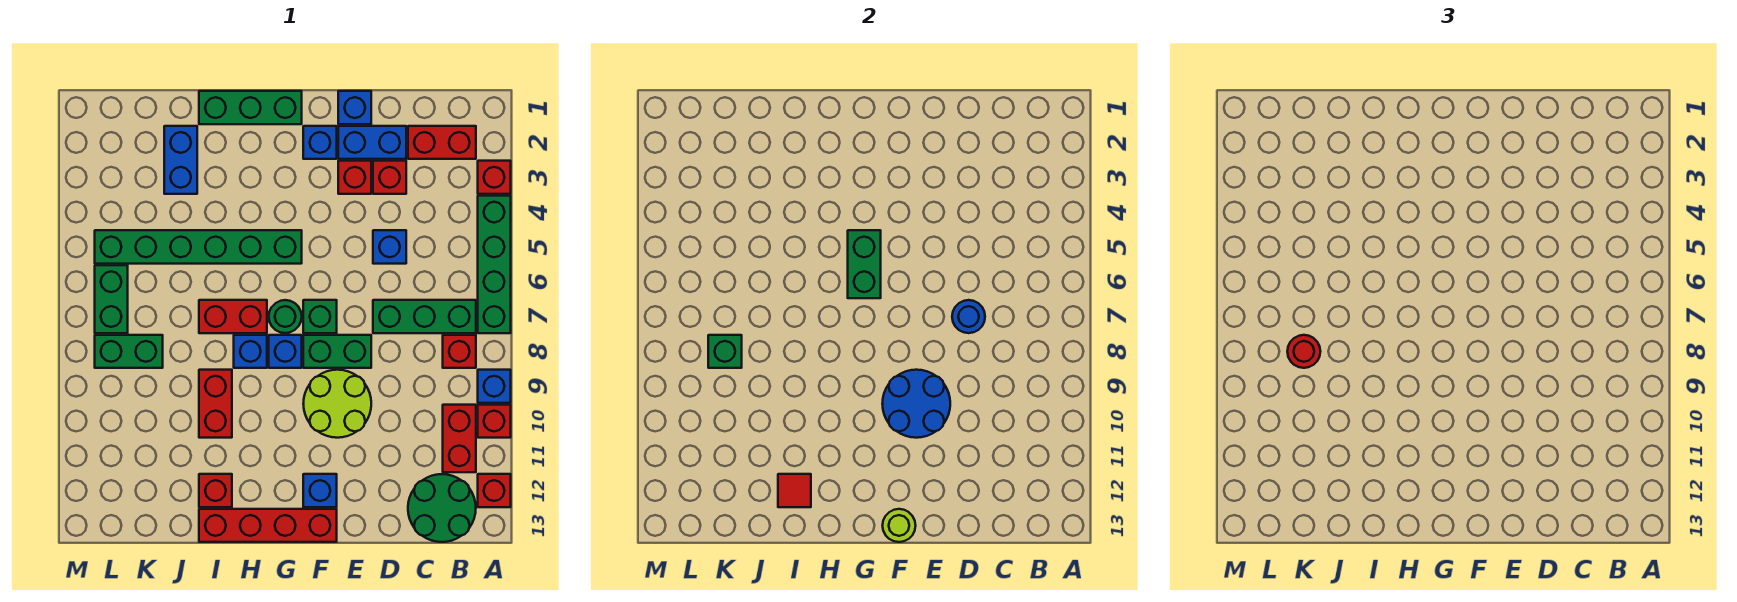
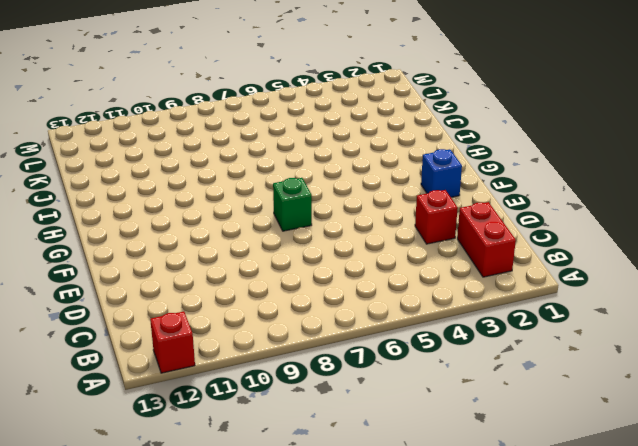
none -> red brick A3 level 1
none -> green brick A4:A7 level 1
none -> blue brick A9 level 1
none -> red brick A10 level 1

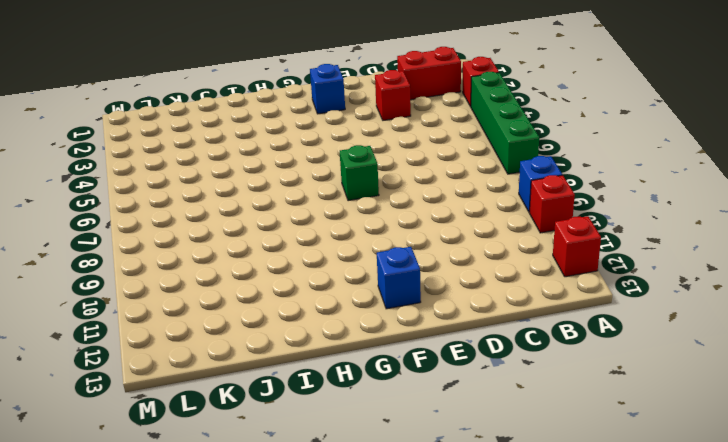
none -> green brick B7:D7 level 1
none -> red brick B8 level 1
none -> red brick B10:B11 level 1
none -> green round brick B12:C13 level 1

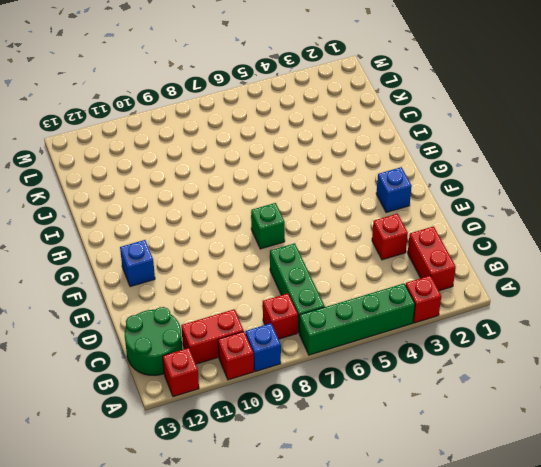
none -> blue brick D2:E2 level 1
none -> blue brick D5 level 1
none -> blue brick E1 level 1
none -> red brick E3 level 1

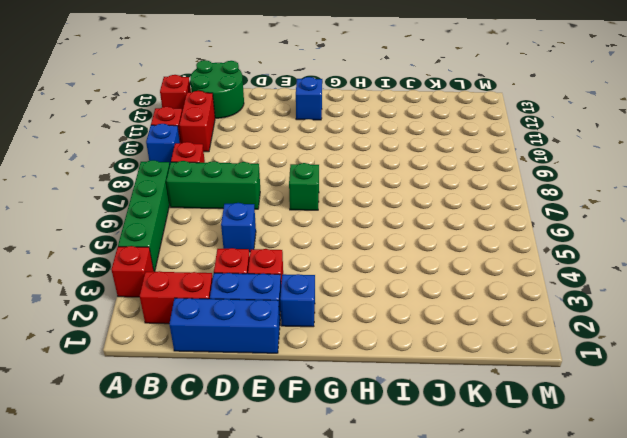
blue brick C1:E1 level 1 -> blue brick E1 level 1
none -> green brick E8:F8 level 1
none -> lime round brick E9:F10 level 1
none -> red brick F13:I13 level 1
none -> green brick G1:I1 level 1

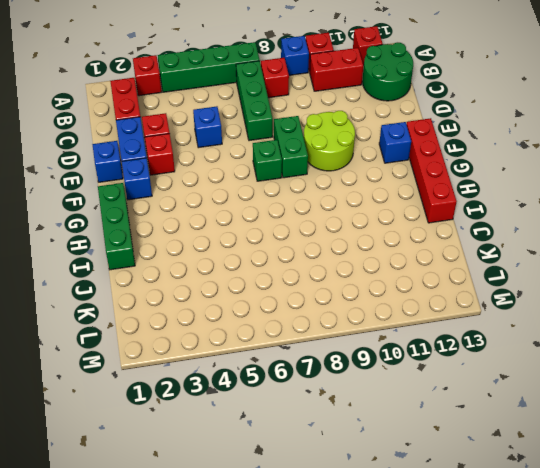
none -> green brick G5:L5 level 1
none -> green round brick G7 level 1
none -> blue brick G8 level 1
none -> red brick H7:I7 level 1

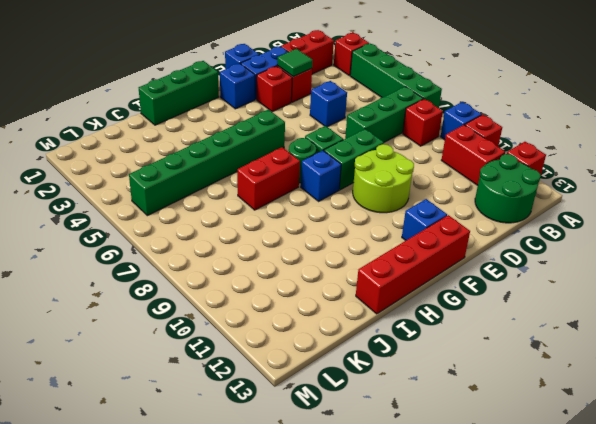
green tile D3 level 2 -> none
none -> blue brick H8 level 1
none -> red brick I9:I10 level 1
none -> red brick I12 level 1
none -> blue brick J2:J3 level 1

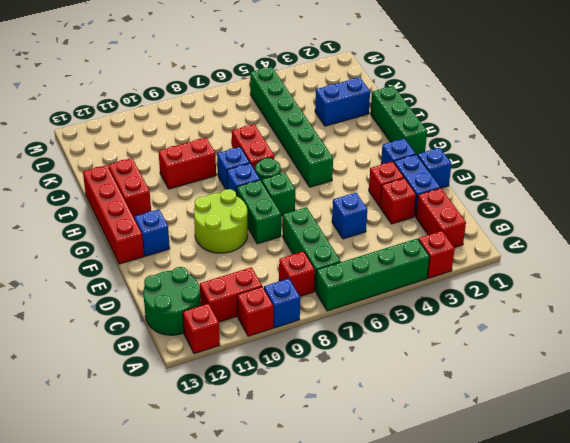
red brick H12:I12 level 1 -> red brick I12 level 1
none -> green brick K8:L8 level 1
none -> green brick L6:L7 level 1
none -> blue round brick D7 level 2
none -> blue round brick E9:F10 level 2

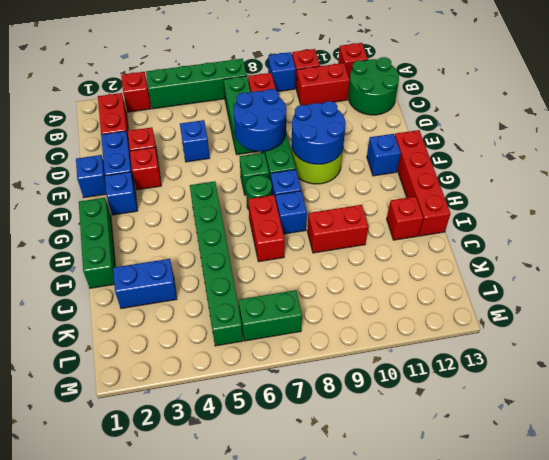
blue round brick D7:E8 level 2 -> blue round brick D7 level 2
none -> green brick K8:L8 level 1
none -> lime round brick F13 level 2
none -> green brick G5:G6 level 2
none -> red tile I12 level 2

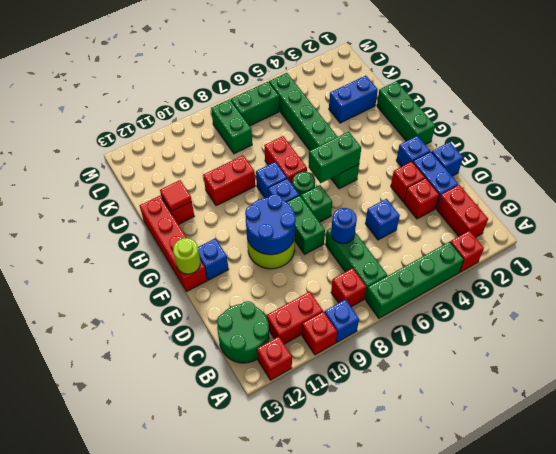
none -> green brick K8 level 2
none -> red round brick K8 level 3

